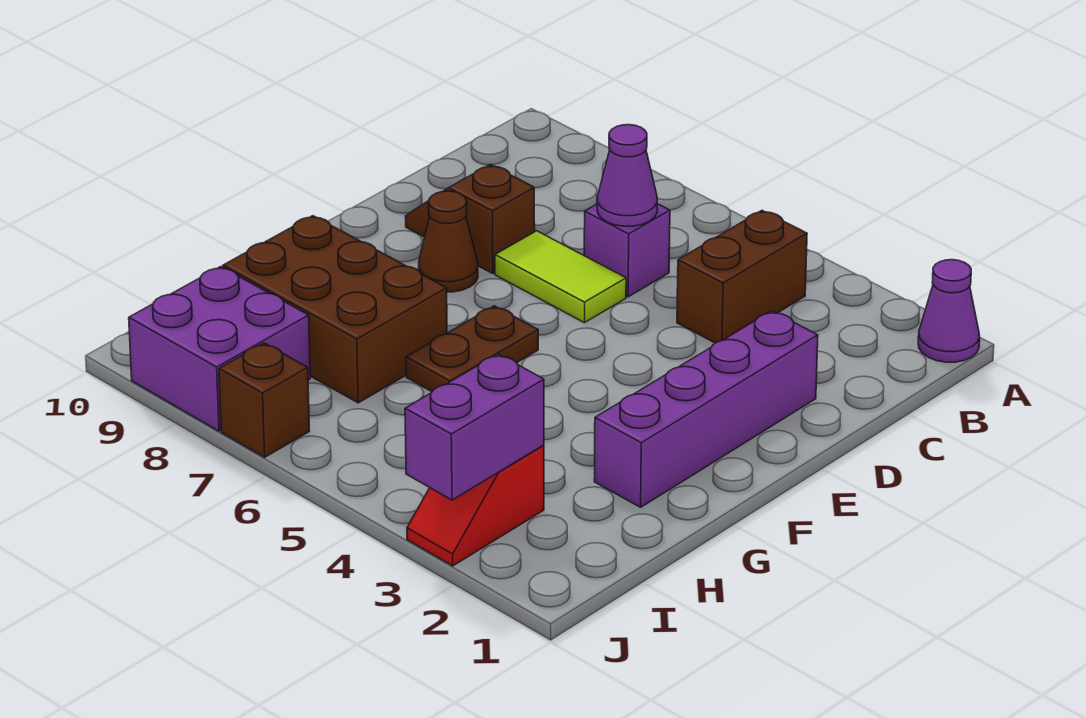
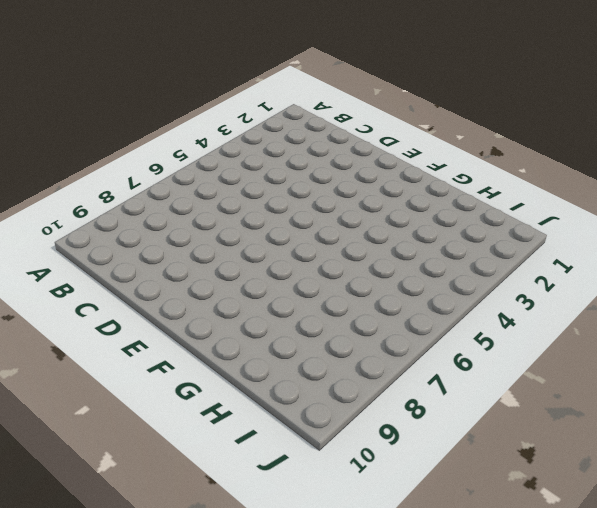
none -> purple cone A1 level 1
none -> brown brick B4:C4 level 1
none -> purple brick C6 level 1

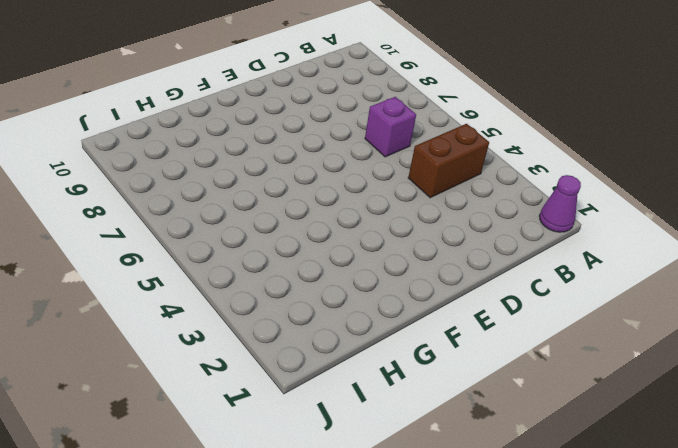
none -> purple brick D2:G2 level 1
none -> lime tile D6:D7 level 1
none -> brown slope D8:D9 level 1 top 8

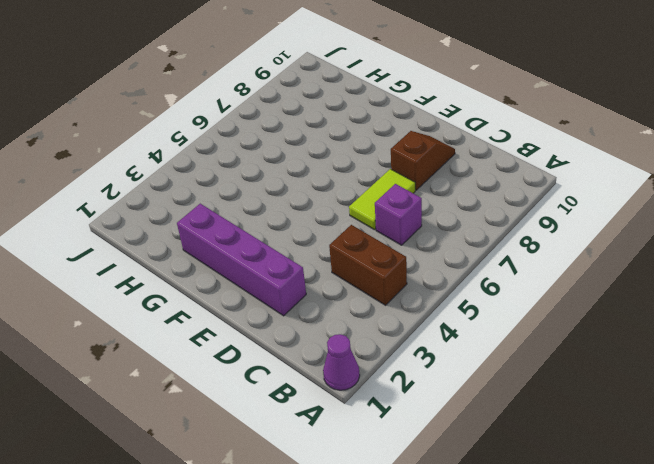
none -> brown cone E8 level 1
none -> brown plate F6:G6 level 1
none -> brown brick G7:H9 level 1

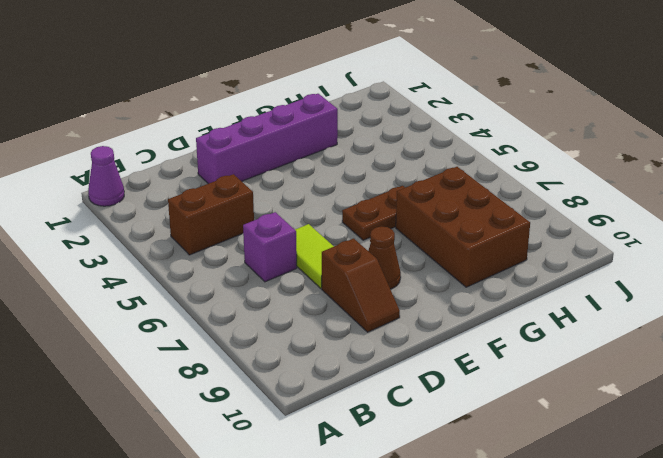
none -> red slope I3:J3 level 1 top I
none -> purple brick I8:J9 level 1
none -> brown brick J7 level 1

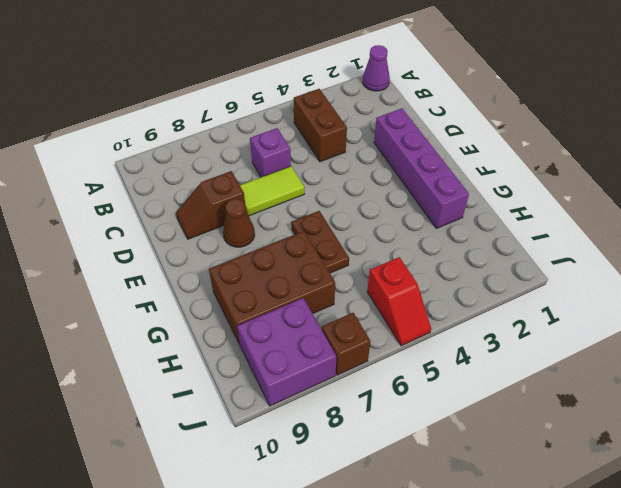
red slope I5:J5 level 1 top I -> red slope I3:J3 level 1 top I
none -> purple cone C6 level 2
none -> purple brick I3:J3 level 2

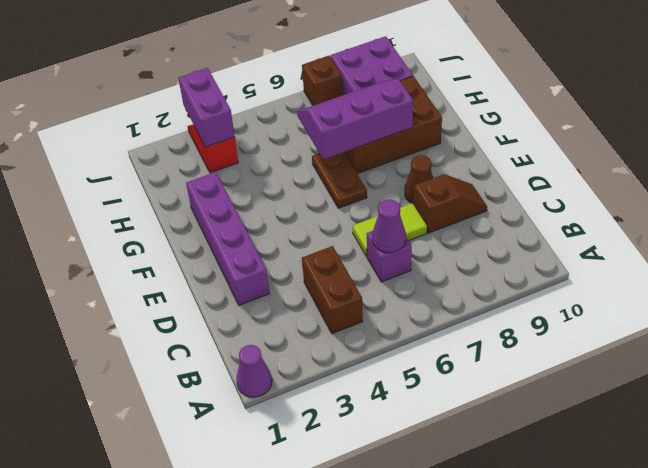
purple slope G6:H8 level 2 top G -> none

